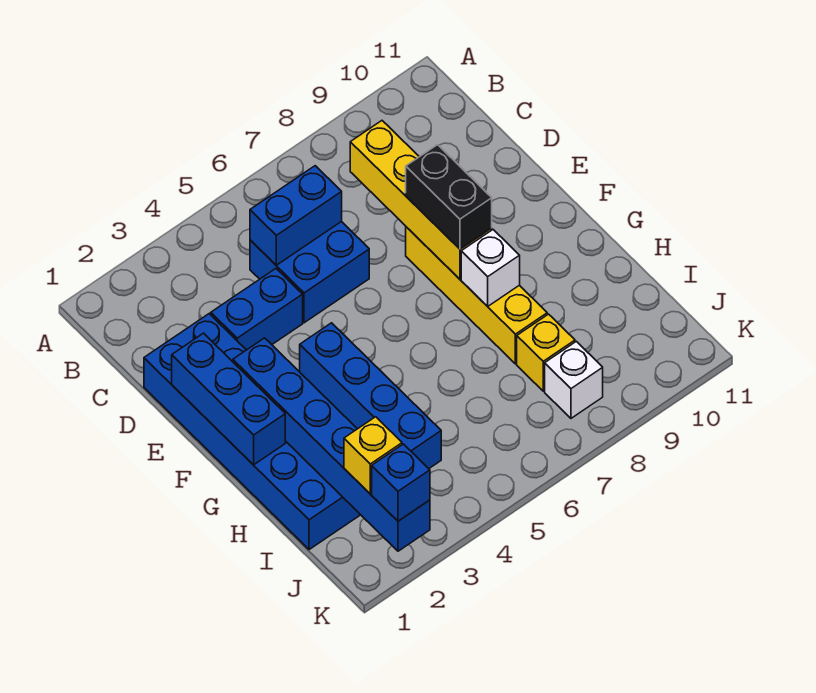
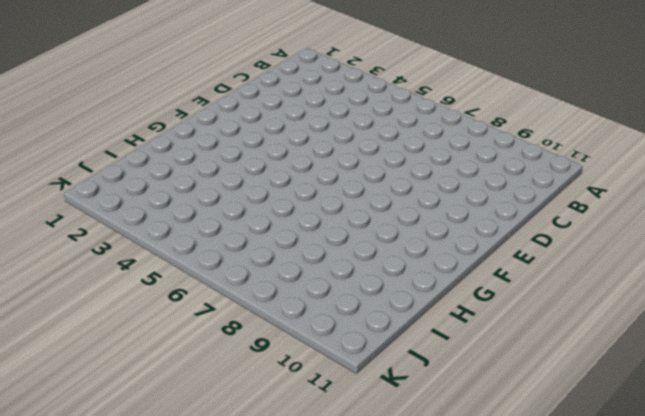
none -> blue brick C5:D6 level 1
none -> blue brick D1:I2 level 1
none -> blue brick D3:D4 level 1

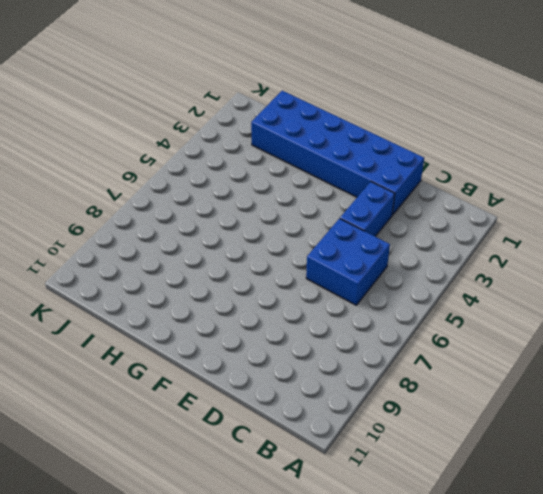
none -> yellow brick E8:H8 level 1
none -> blue brick F4:I4 level 1
none -> yellow brick I8 level 1

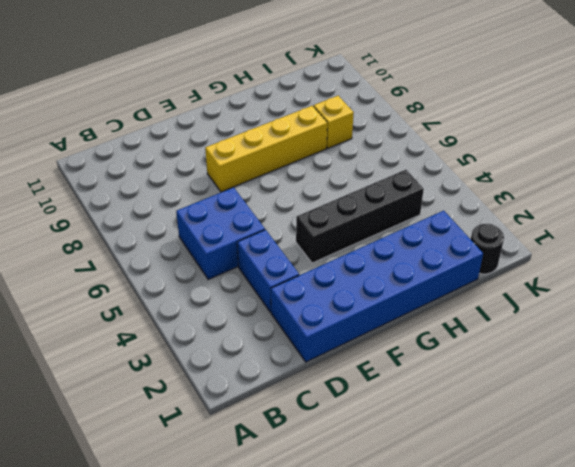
black brick F4:I4 level 1 -> blue brick F4:I4 level 1
black round brick J1 level 1 -> none
none -> white brick J8 level 1
none -> blue brick C5:C6 level 2
none -> yellow brick C8:F8 level 2

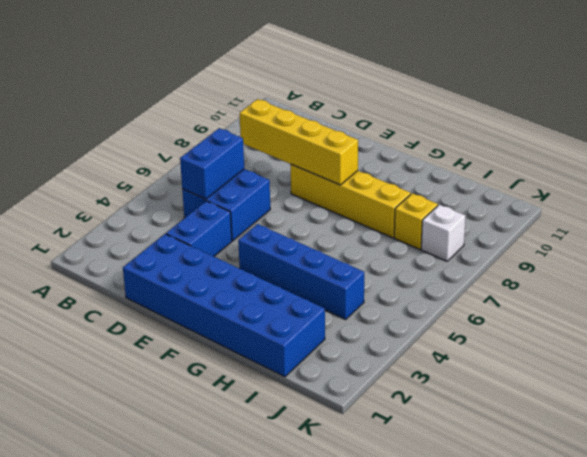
none -> blue brick E1:G1 level 2
none -> blue brick F2:K2 level 2
none -> white brick G8 level 2

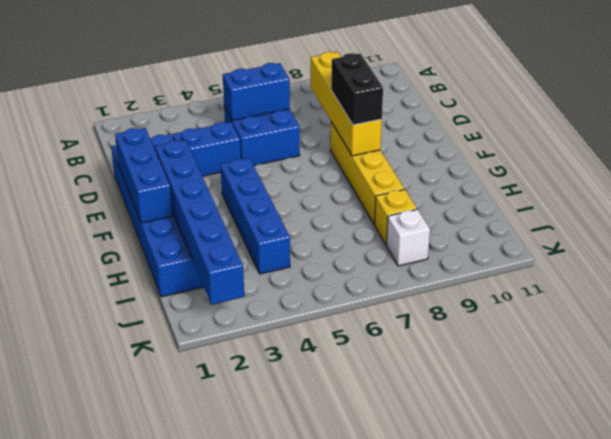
none -> white brick G8 level 2
none -> yellow brick J2 level 3
none -> blue brick K2 level 3

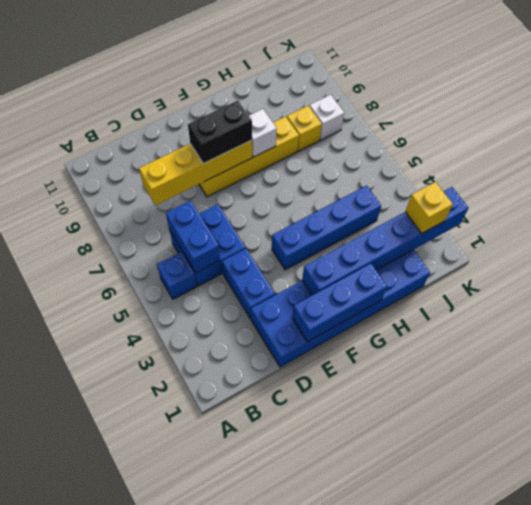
blue brick B5 level 1 -> blue brick K2 level 3

